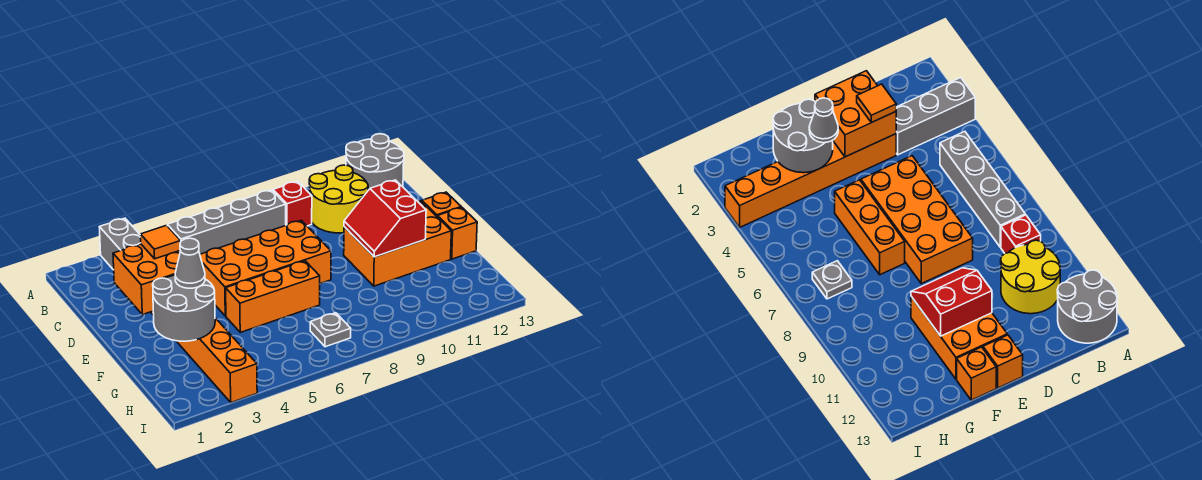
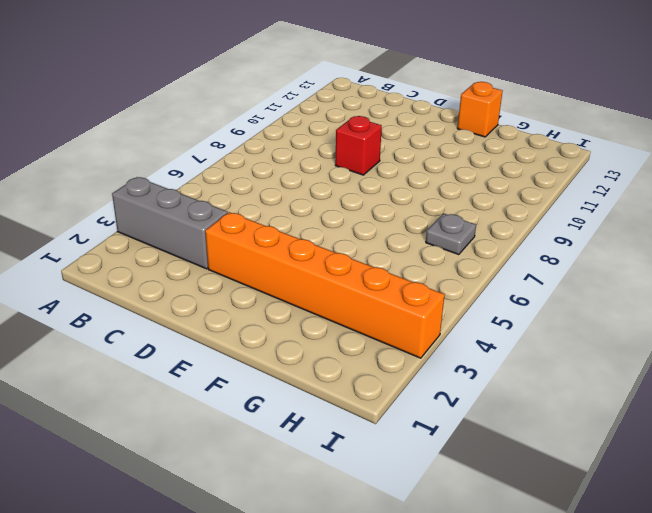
red brick D9 level 1 -> red brick B9 level 1
none -> grey round brick A12:B13 level 1
none -> grey brick B5:B8 level 1
none -> yellow round brick B10:C11 level 1

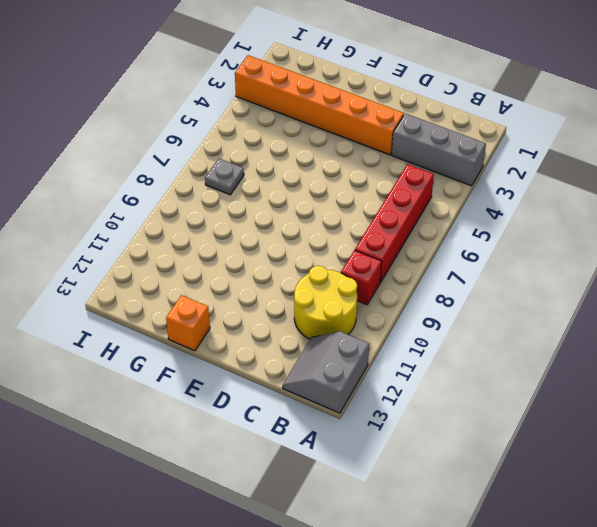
grey slope A12:B13 level 1 top A -> grey round brick A12:B13 level 1
red brick B5:B8 level 1 -> grey brick B5:B8 level 1
none -> orange brick D5:E8 level 1
none -> orange brick E10:F12 level 1
none -> orange brick E13 level 1

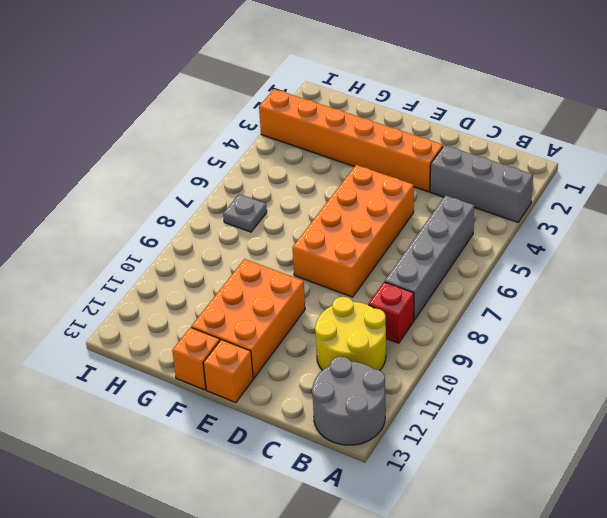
none -> orange brick F5:F7 level 1
none -> orange brick D2:E3 level 2
none -> red slope E10:F11 level 2 top 11

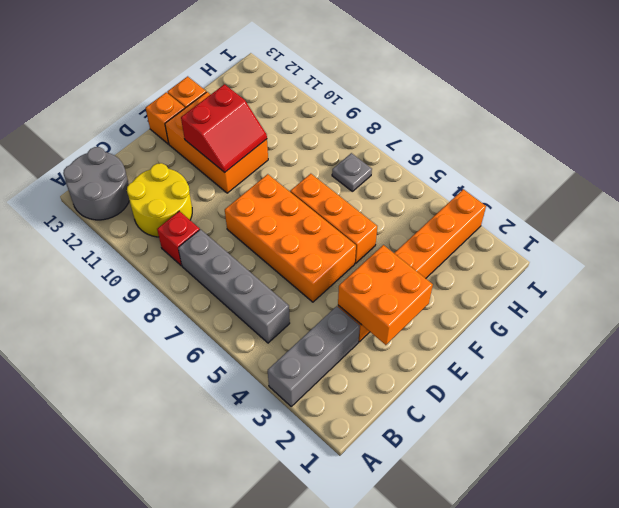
none -> grey round brick F2:G3 level 2
none -> orange tile D3 level 3
none -> grey cone F3 level 3

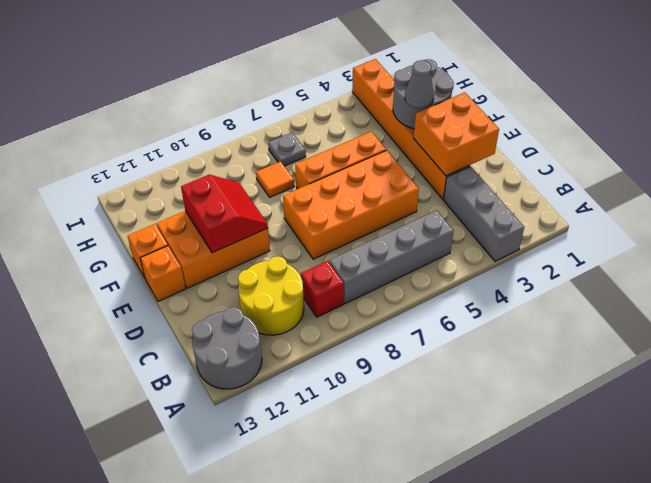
orange tile G8 level 1 -> orange tile D3 level 3

